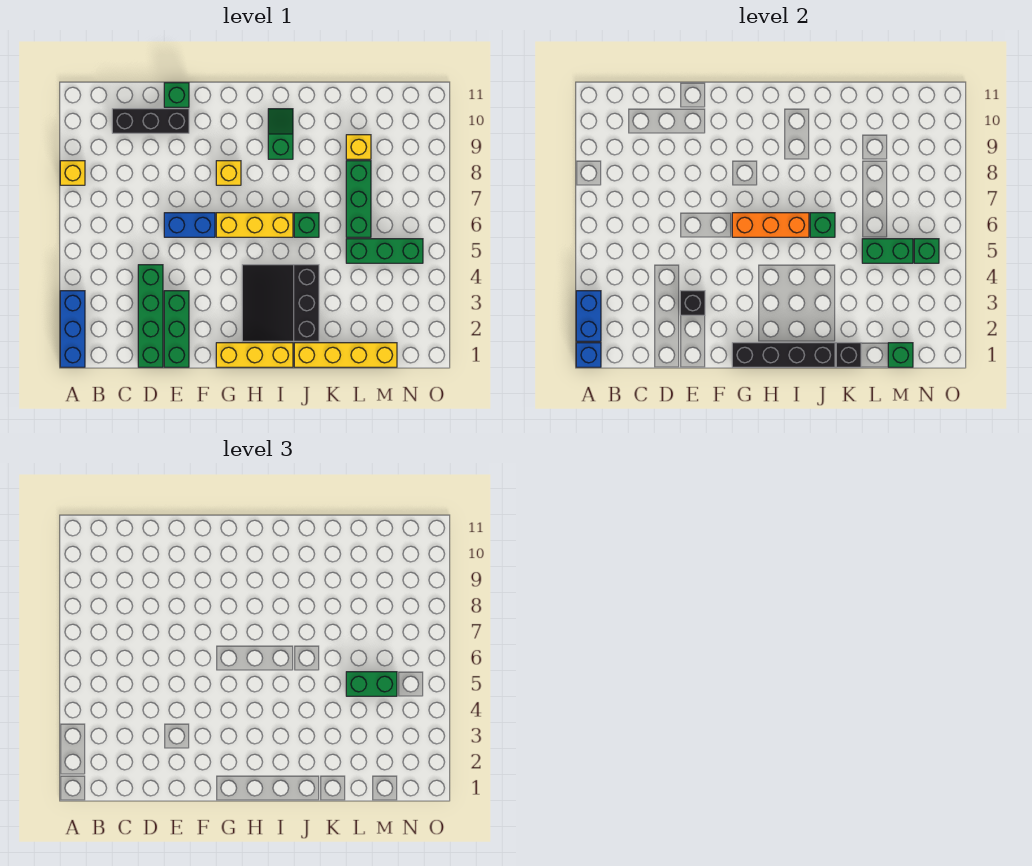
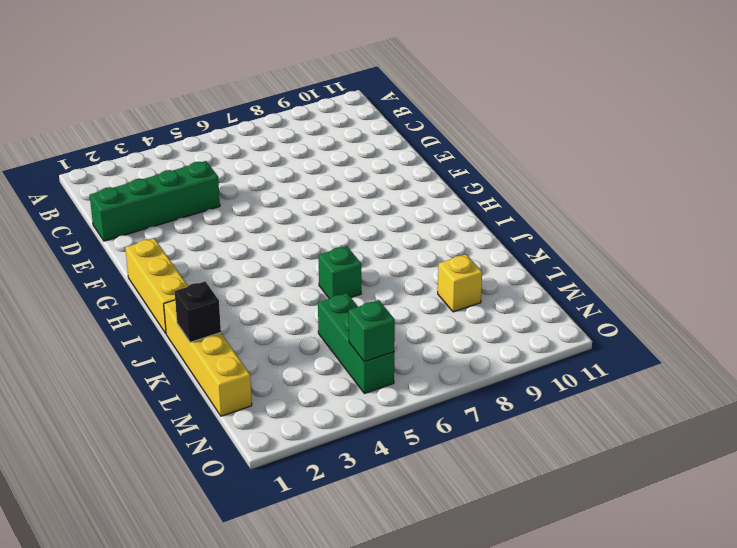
none -> blue brick A1:A3 level 1
none -> yellow brick A8 level 1
none -> black brick C10:E10 level 1

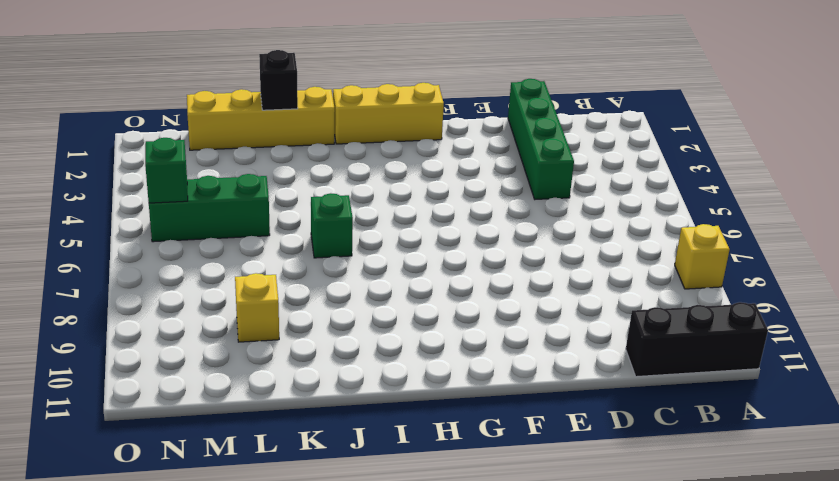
black brick A11:C11 level 1 -> black brick C10:E10 level 1
none -> blue brick A1:A3 level 1
none -> green brick E1:E3 level 1
none -> blue brick E6:F6 level 1

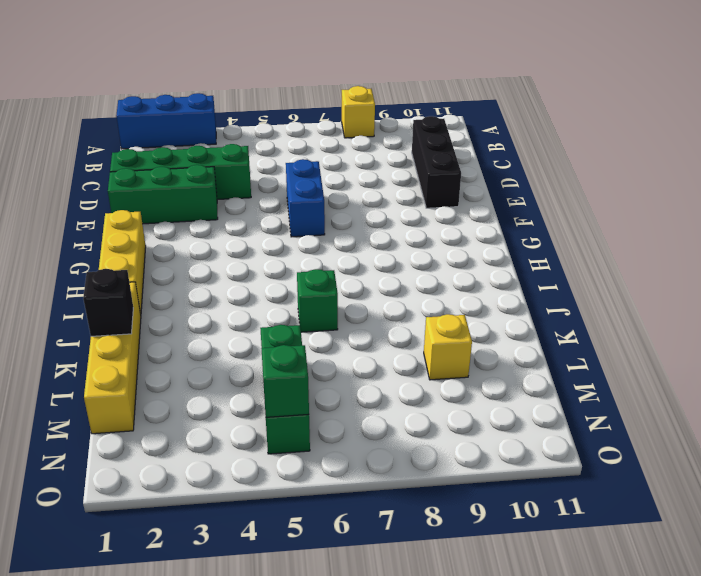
none -> green brick E11 level 1
none -> yellow brick G6:I6 level 1
none -> yellow brick G8 level 1

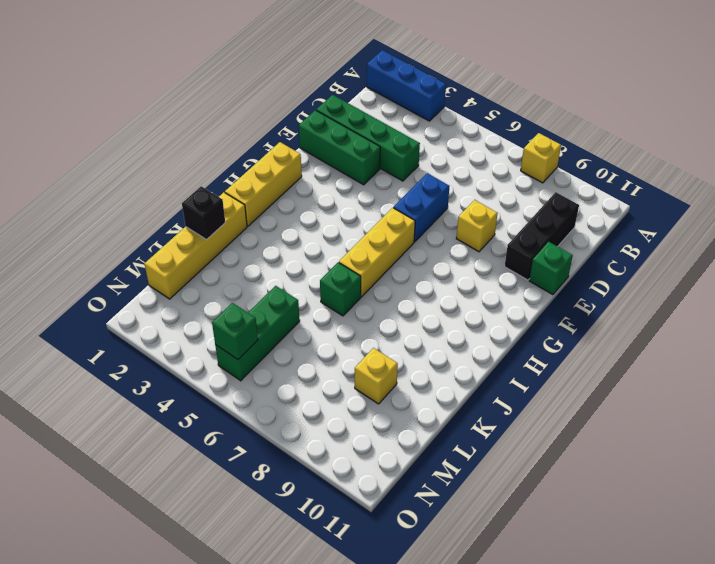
yellow brick E8 level 1 -> yellow brick G8 level 1
none -> black slope H2:J4 level 1 top J
none -> green slope I9:I10 level 1 top 9
none -> green brick L6:L8 level 1

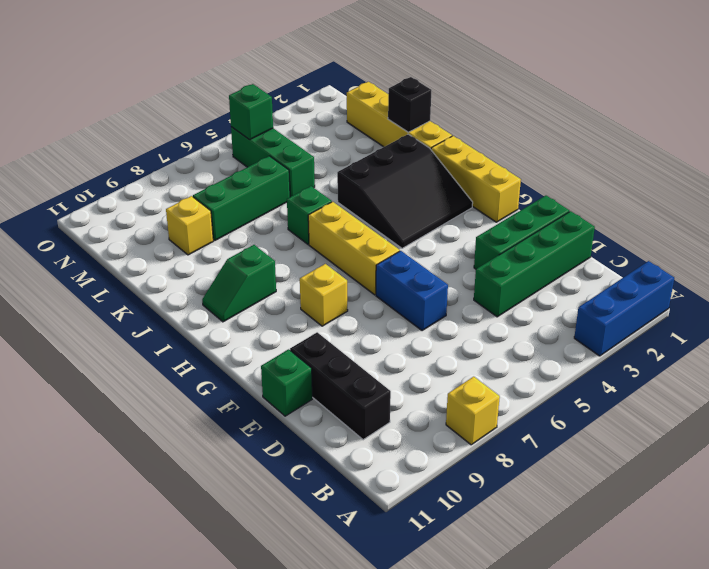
none -> blue brick A1 level 2
none -> blue brick A2:A3 level 2
none -> black brick E3 level 2

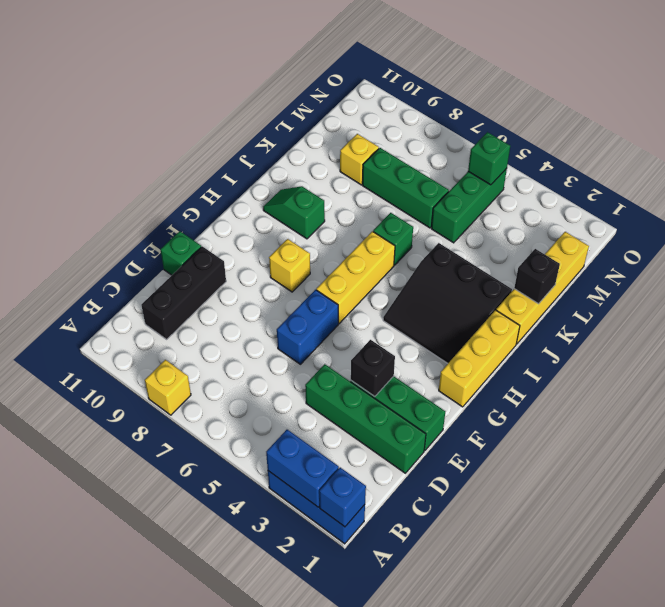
none -> black brick G1:J1 level 2
none -> orange brick G6:I6 level 2
none -> green brick J6 level 2

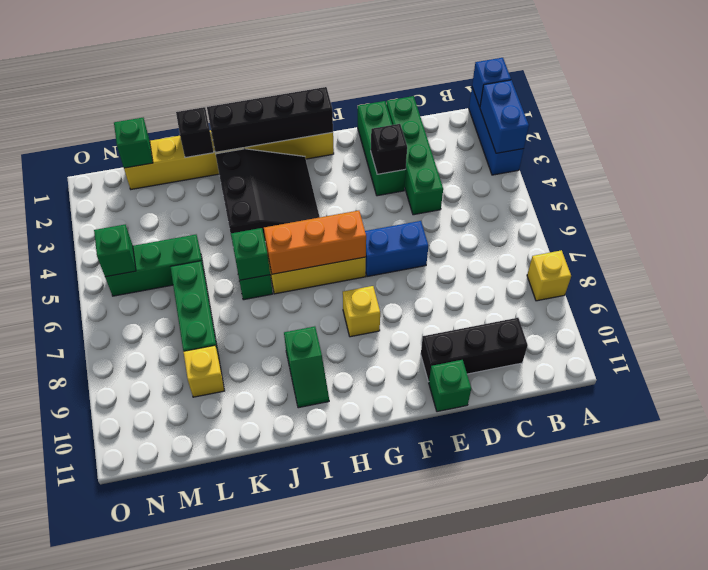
none -> green brick L5:M5 level 2
none -> green brick L5:M5 level 3

